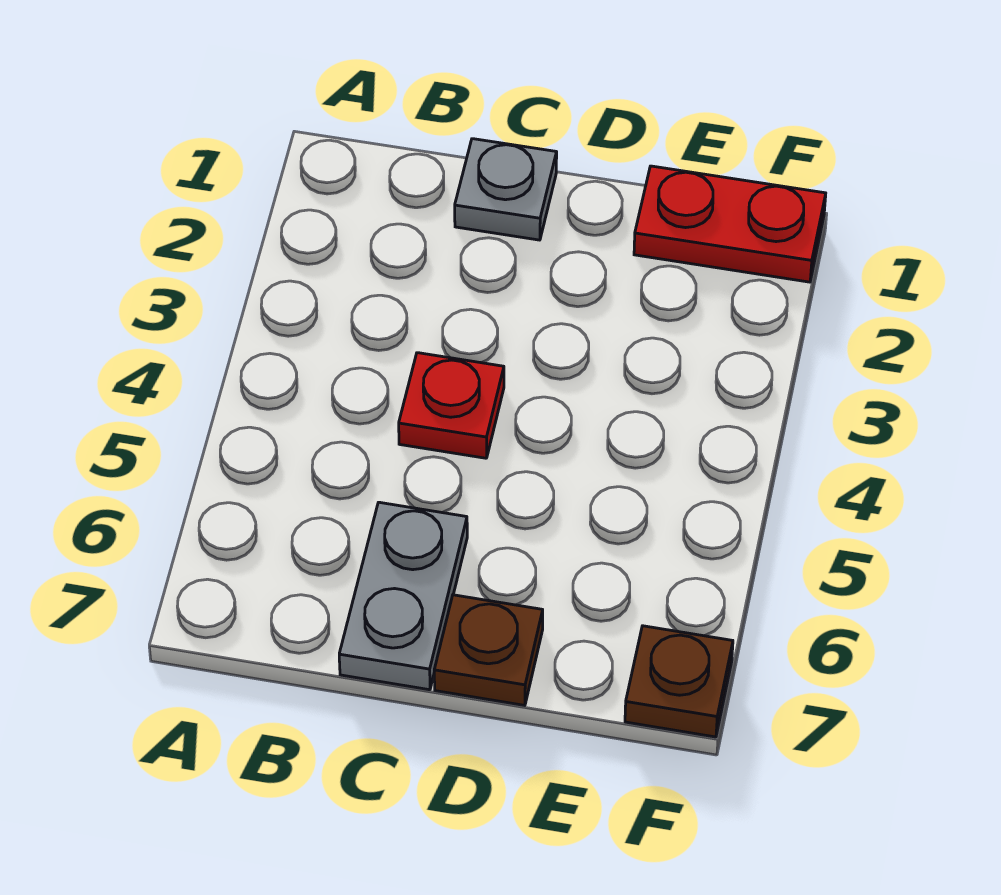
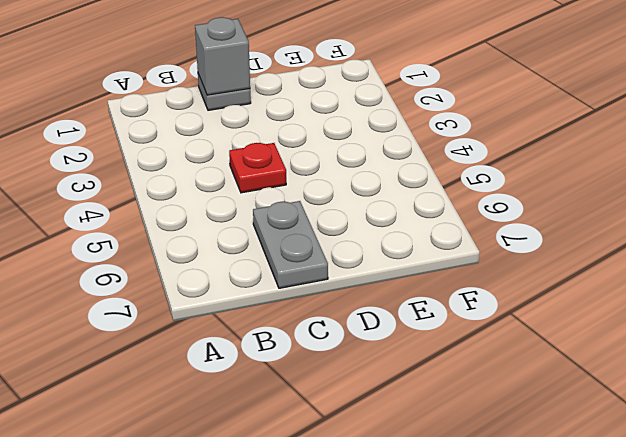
grey brick C1 level 2 -> none
none -> brown plate D7 level 1
none -> red plate E1:F1 level 1

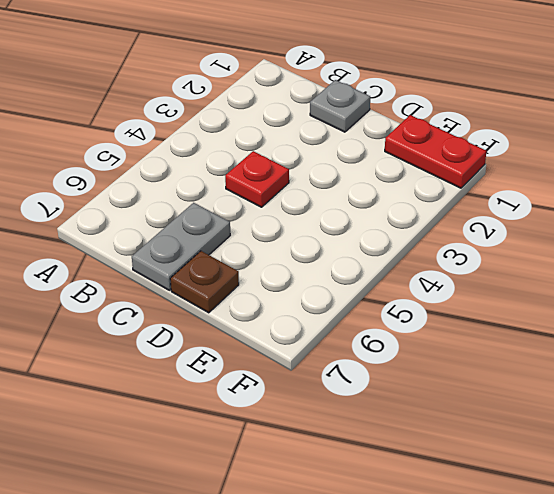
none -> brown plate F7 level 1

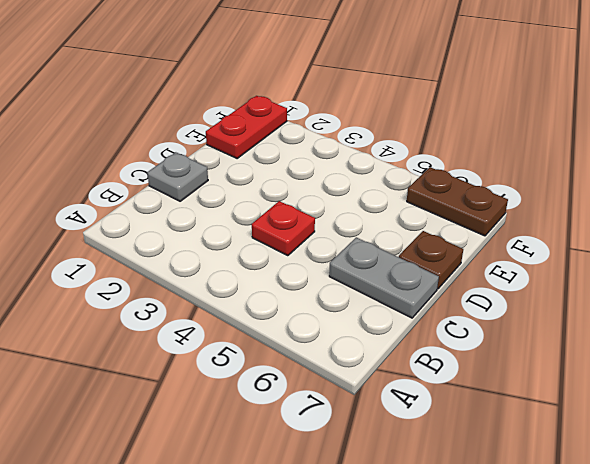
brown plate F6:F7 level 1 -> brown plate F7 level 1

